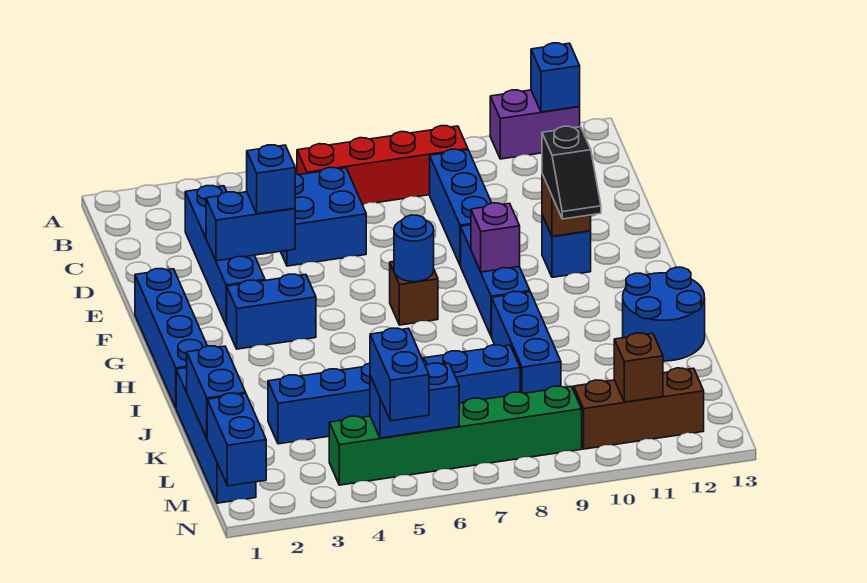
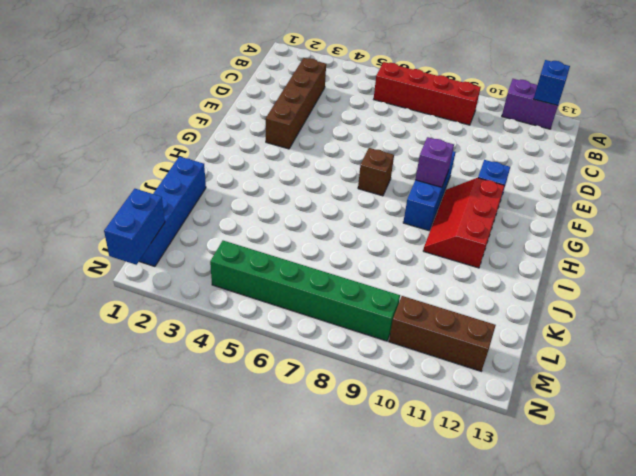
brown brick C3:F3 level 1 -> blue brick C3:F3 level 1
red slope G10:I11 level 1 top 11 -> none
none -> blue brick C5:D6 level 1
none -> blue brick C9:E9 level 1
none -> blue brick F1:I1 level 1

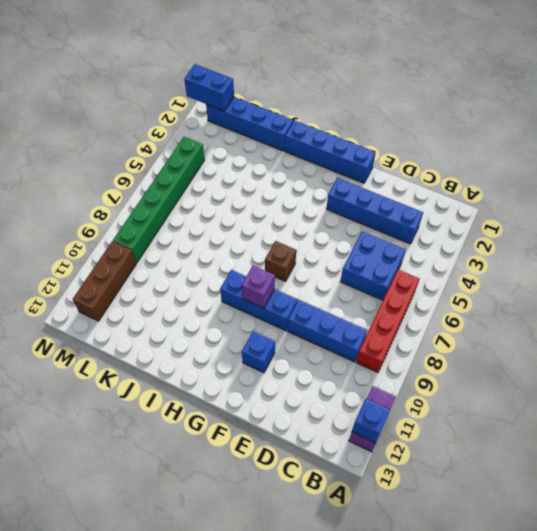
none -> blue brick G3:G4 level 1
none -> blue brick I9:K9 level 1
none -> blue round brick I12:J13 level 1

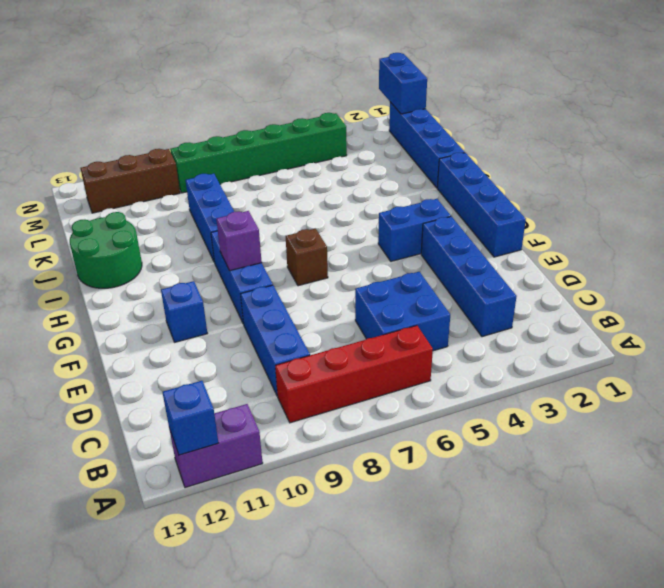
green round brick I12:J13 level 1 -> blue round brick I12:J13 level 1
none -> blue brick K3:K8 level 1
none -> blue brick E3:E4 level 2
none -> brown brick F11 level 2

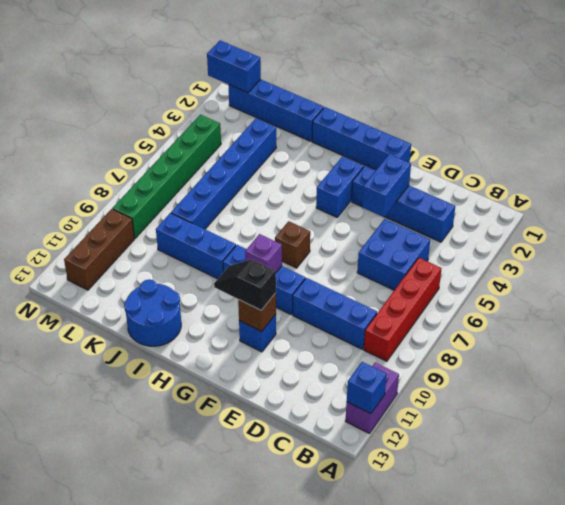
none -> blue round brick G7 level 2
none -> blue brick K1:L1 level 2
none -> blue brick M5:M6 level 2

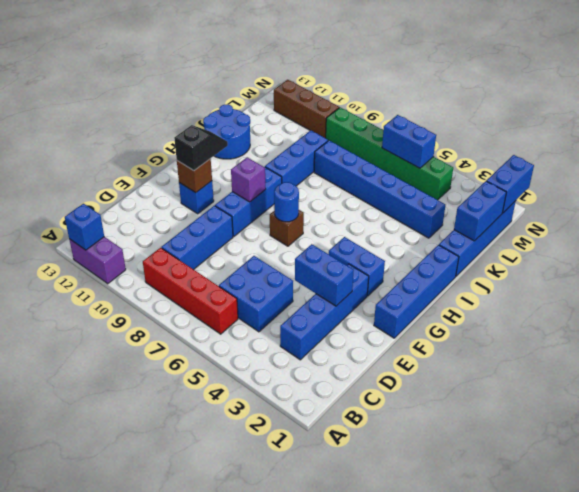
none -> brown brick M11 level 2
none -> blue brick E4 level 3
none -> blue brick M5:N5 level 3

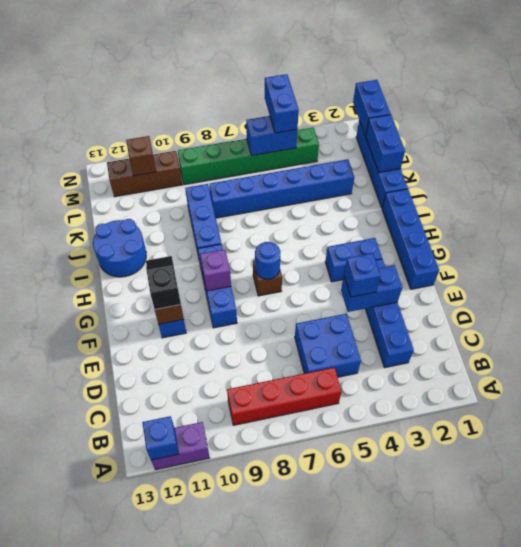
none -> blue brick C9:E9 level 1

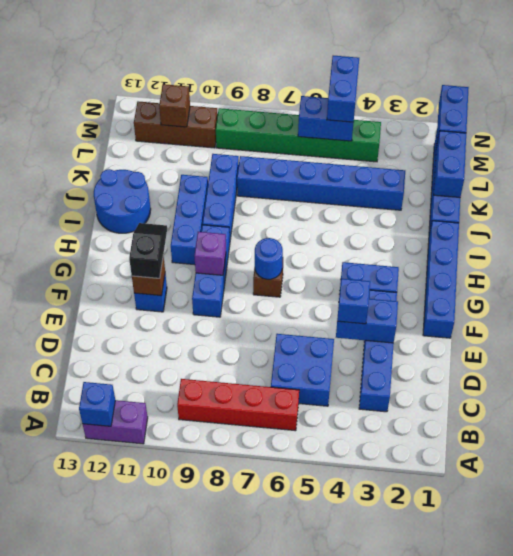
blue brick H10:J10 level 1 -> blue brick C9:E9 level 1

